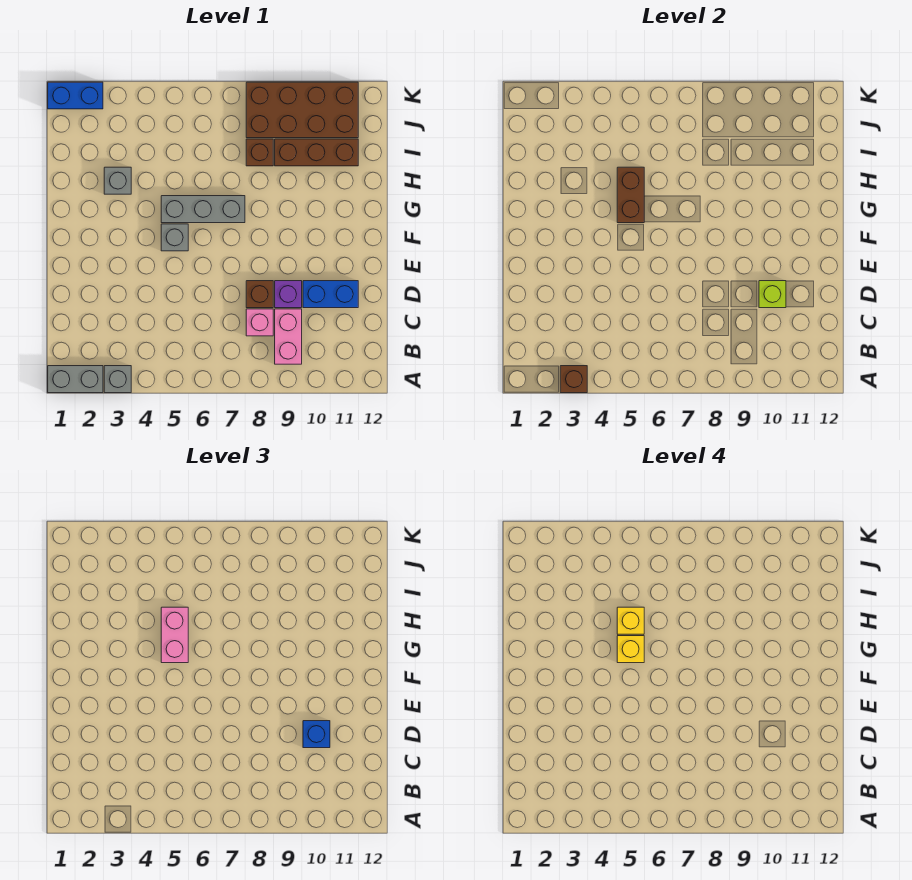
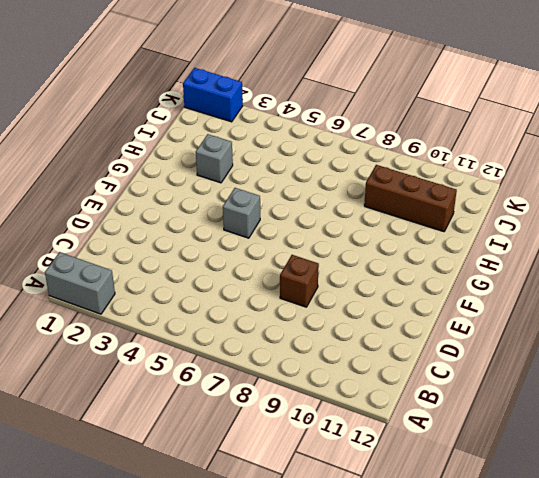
none -> grey brick A3 level 1
none -> pink brick B9:C9 level 1
none -> pink brick C8 level 1

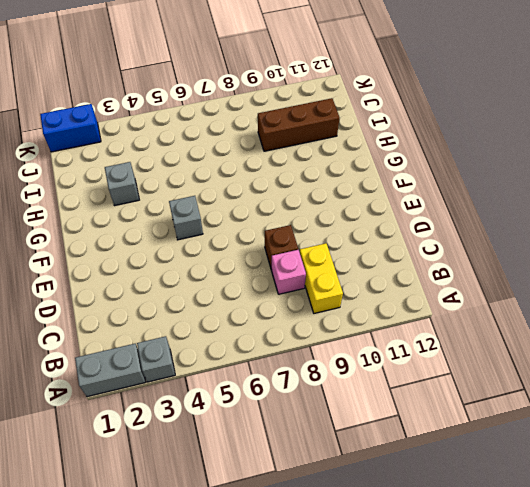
yellow brick B9:C9 level 1 -> pink brick B9:C9 level 1
none -> purple brick D9 level 1
none -> blue brick D10:D11 level 1
none -> grey brick G5:G7 level 1

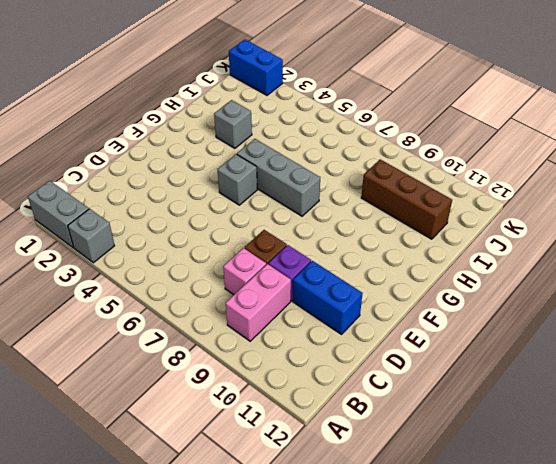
none -> brown brick I8 level 1
none -> brown brick J8:K11 level 1
none -> brown brick A3 level 2

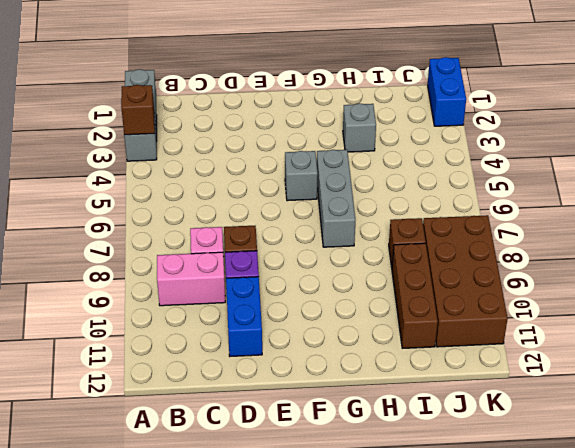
none -> lime brick D10 level 2
none -> brown brick G5:H5 level 2
none -> blue brick D10 level 3

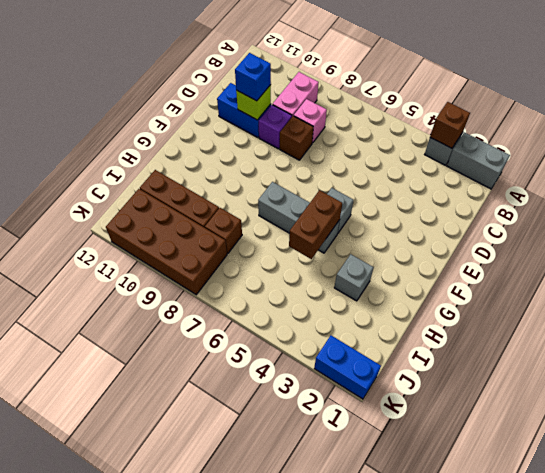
none -> pink brick G5:H5 level 3
none -> yellow brick G5 level 4
none -> yellow brick H5 level 4

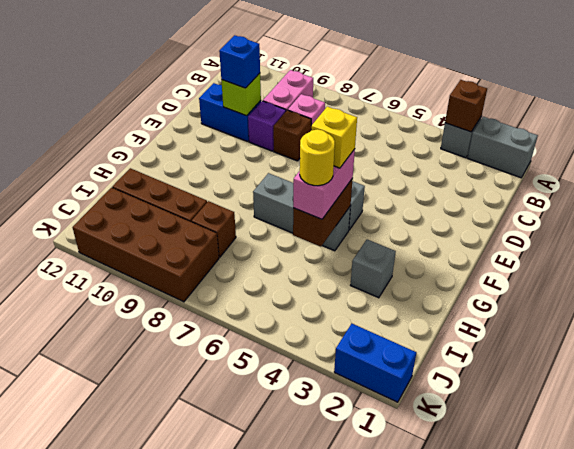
yellow round brick H5 level 4 -> yellow brick H5 level 4

